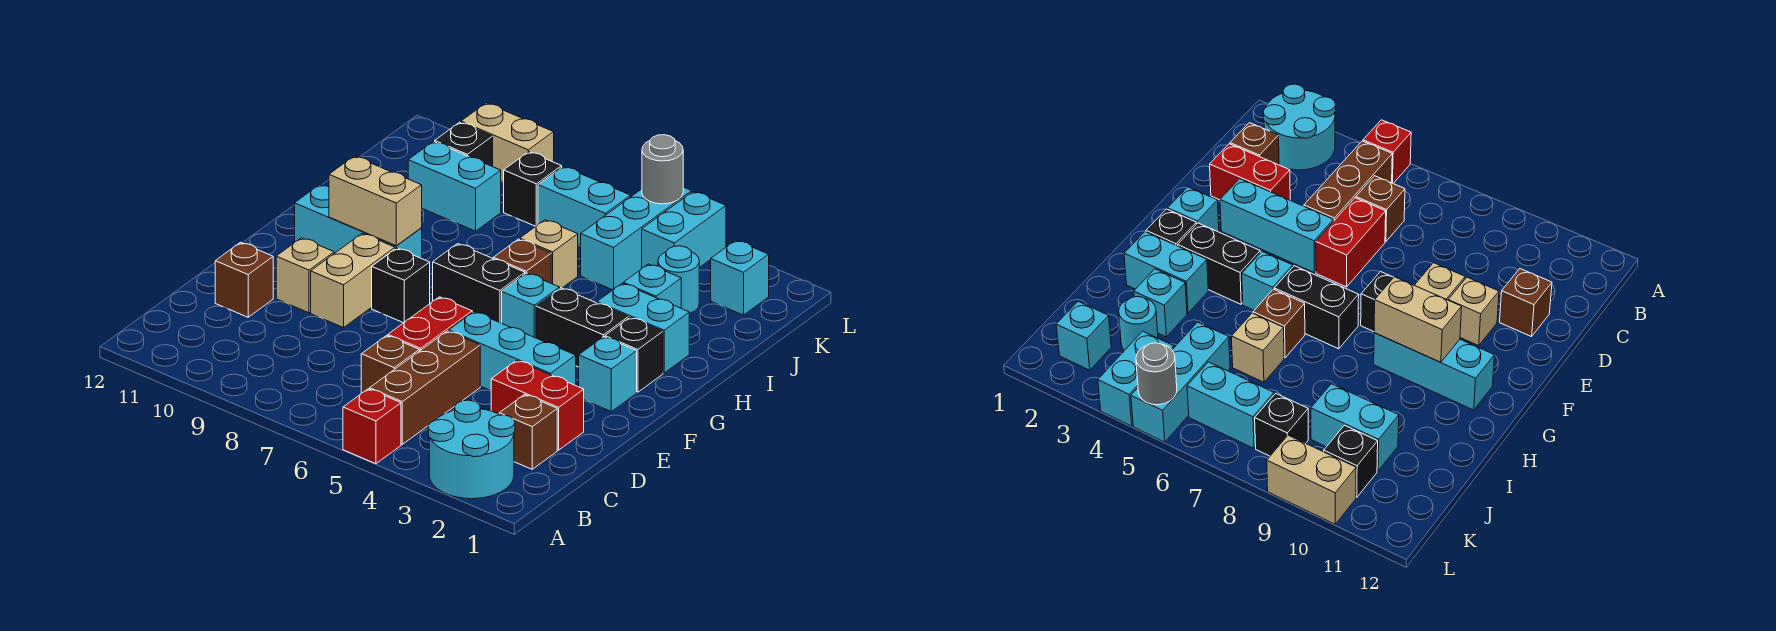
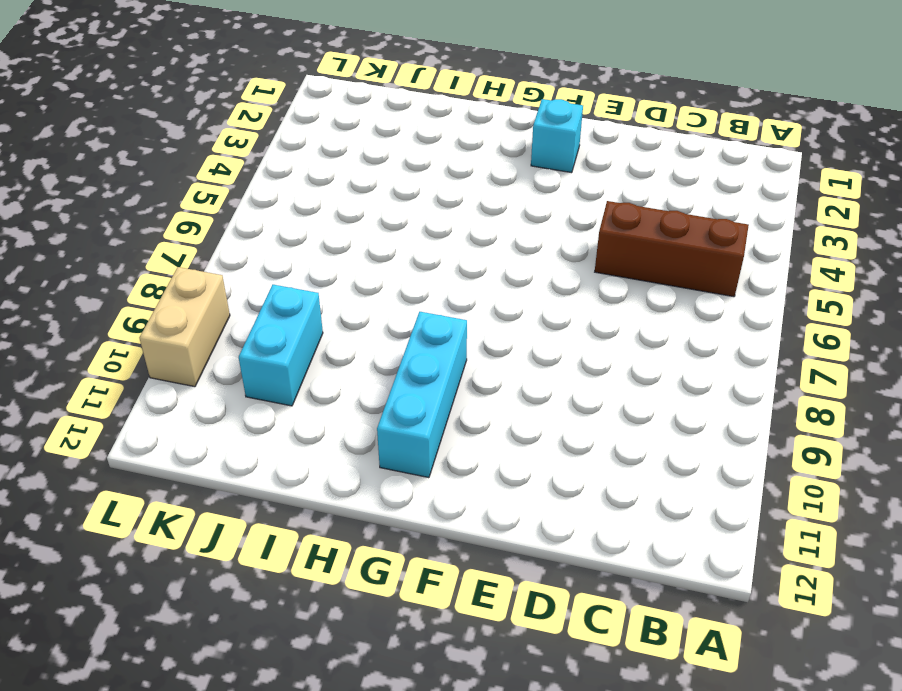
none -> cyan round brick A2:B3 level 1
none -> red brick A5 level 1
none -> brown brick C2 level 1
none -> brown brick C6 level 1

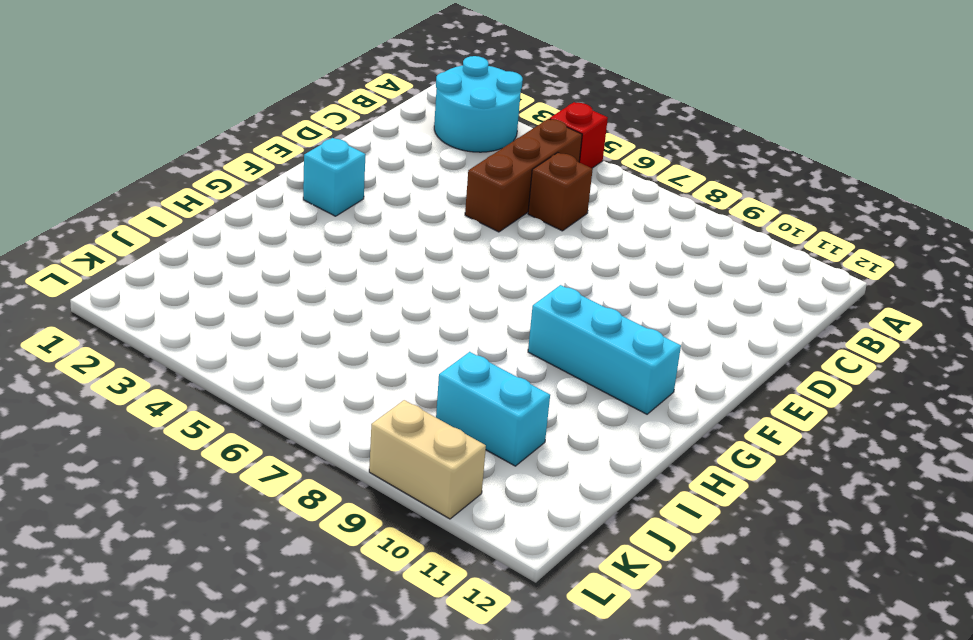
none -> brown brick C2 level 1
none -> red brick D2:D3 level 1
none -> red brick D6:E6 level 1
none -> brown brick D11 level 1

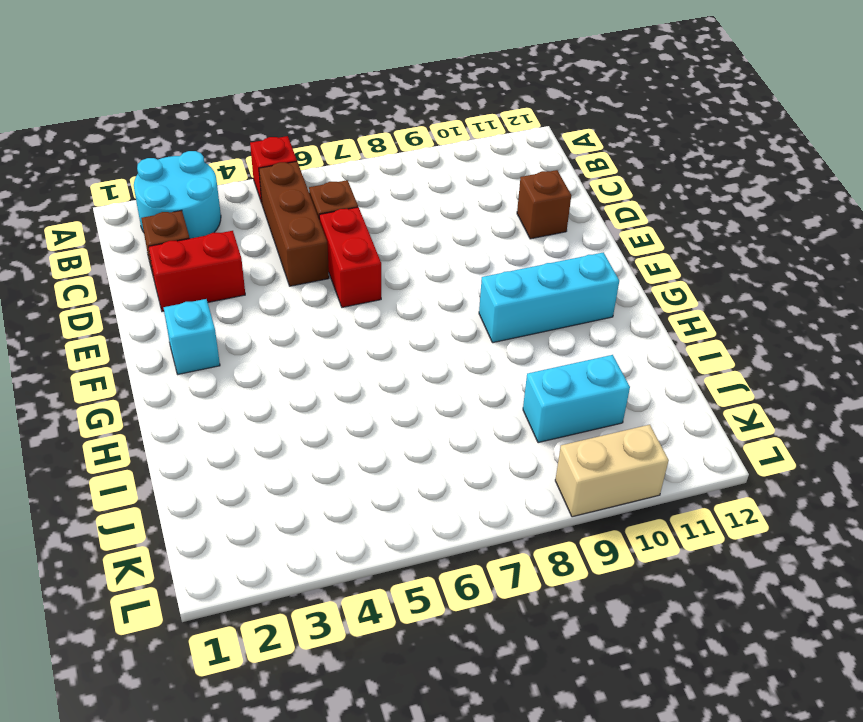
none -> cyan brick E3:E5 level 1
none -> tan brick E9:F9 level 1
none -> tan brick E10 level 1
none -> black brick F8 level 1

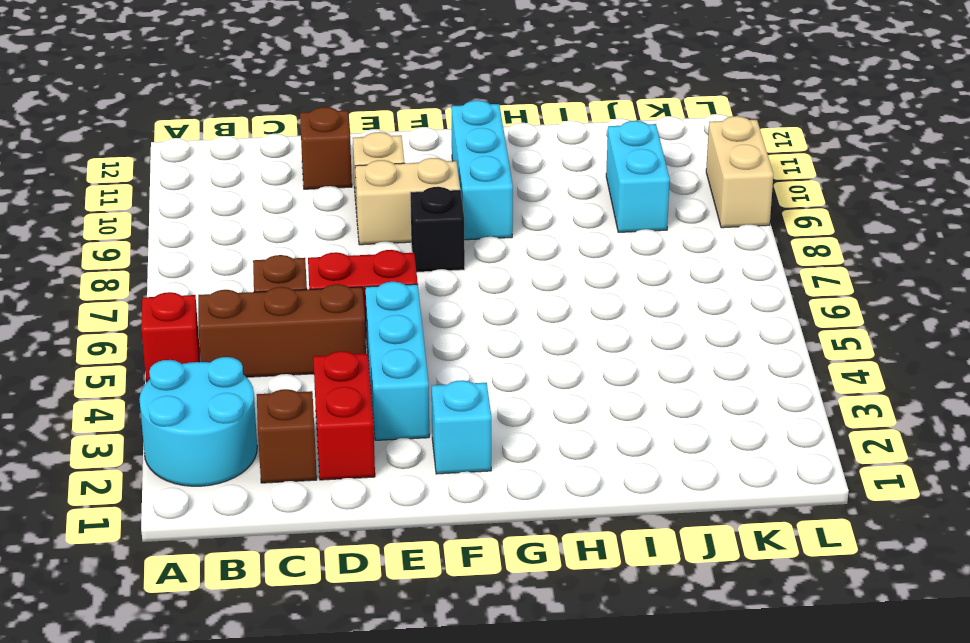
none -> black brick G2 level 1
none -> black brick G3:G4 level 1
none -> cyan brick G5 level 1
none -> black brick G6:G7 level 1

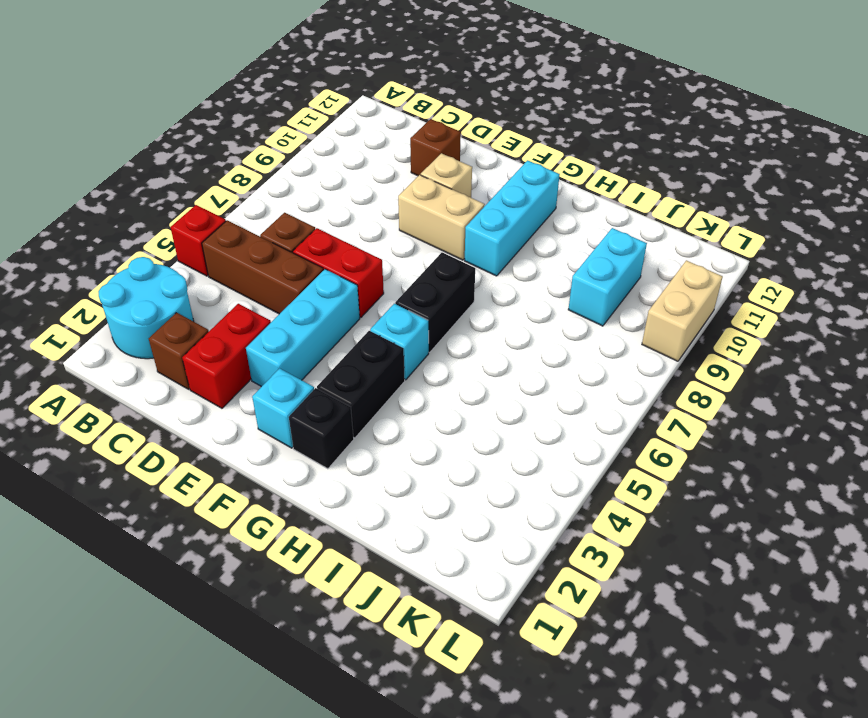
none -> black brick F8 level 1
none -> cyan brick H2:H3 level 1
none -> brown brick H6 level 1
none -> cyan brick I3 level 1

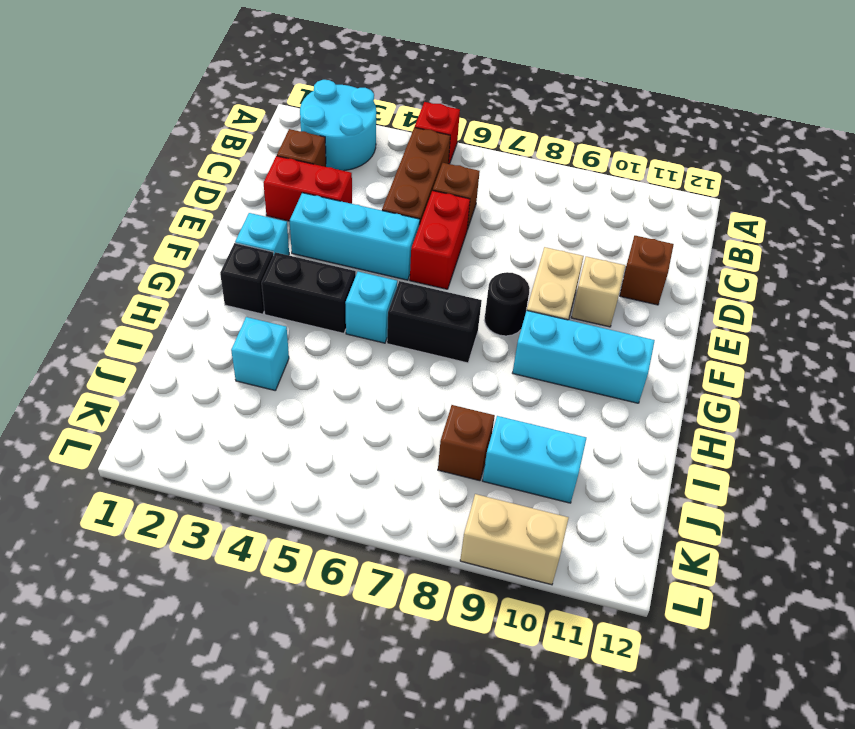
black round brick F8 level 1 -> black brick F8 level 1
brown brick J8 level 1 -> brown brick H6 level 1
none -> cyan brick H2:H3 level 1
none -> tan brick I6 level 1
none -> cyan round brick J3 level 1
none -> cyan brick J5:L5 level 1

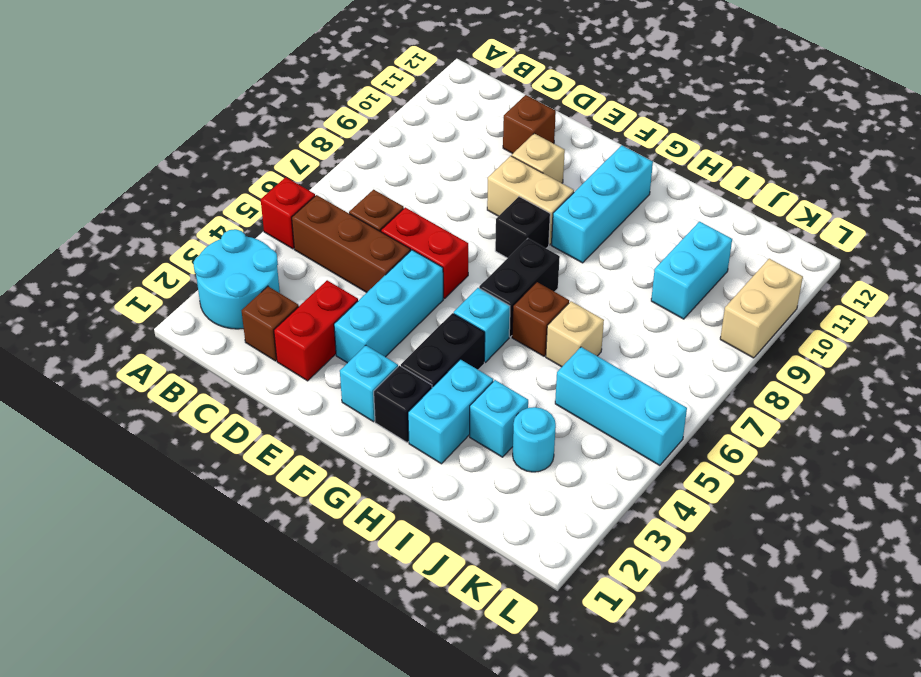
none -> cyan brick K2 level 1
none -> cyan brick K4:L4 level 1
none -> cyan brick K6:K7 level 1
none -> black brick K8 level 1

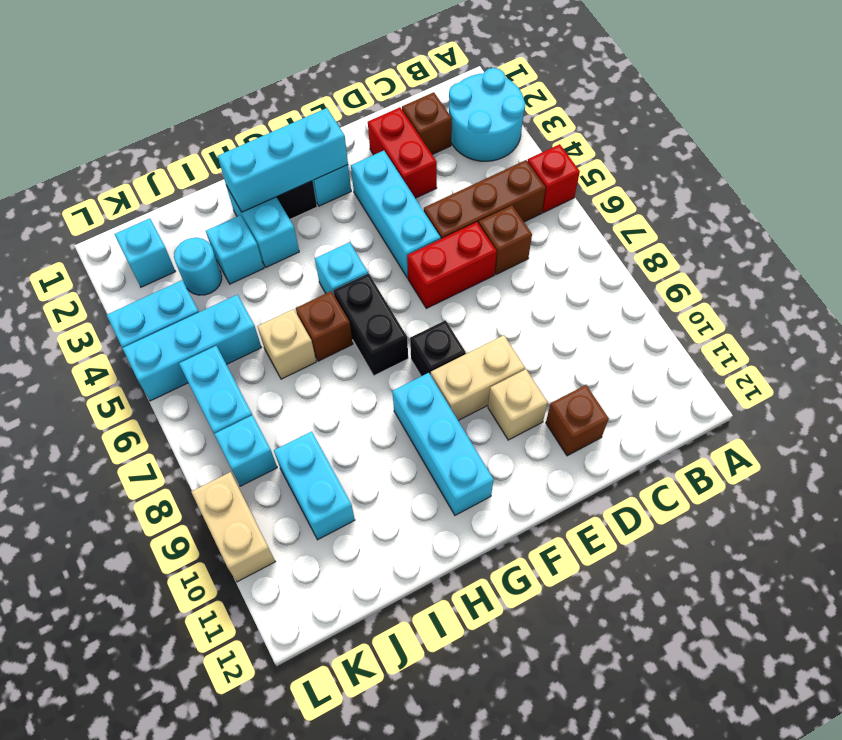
cyan brick F2:H2 level 2 -> none
cyan brick K8 level 1 -> black brick K8 level 1
none -> black brick G3:G4 level 1
none -> black brick K10 level 1
none -> tan brick G9:G10 level 2
none -> grey round brick L5 level 2

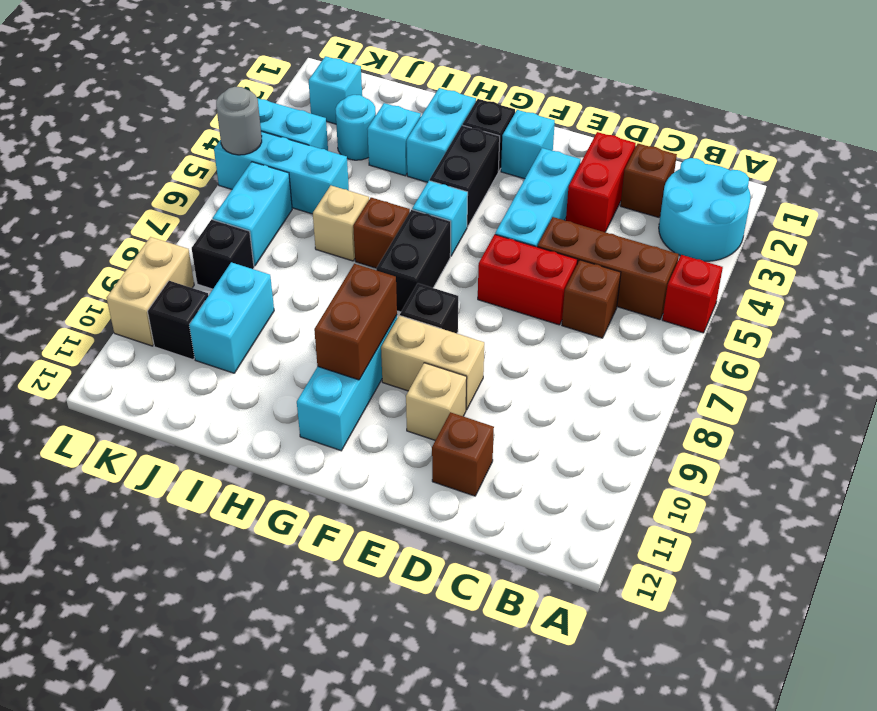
brown brick G9:G10 level 2 -> tan brick G9:G10 level 2

